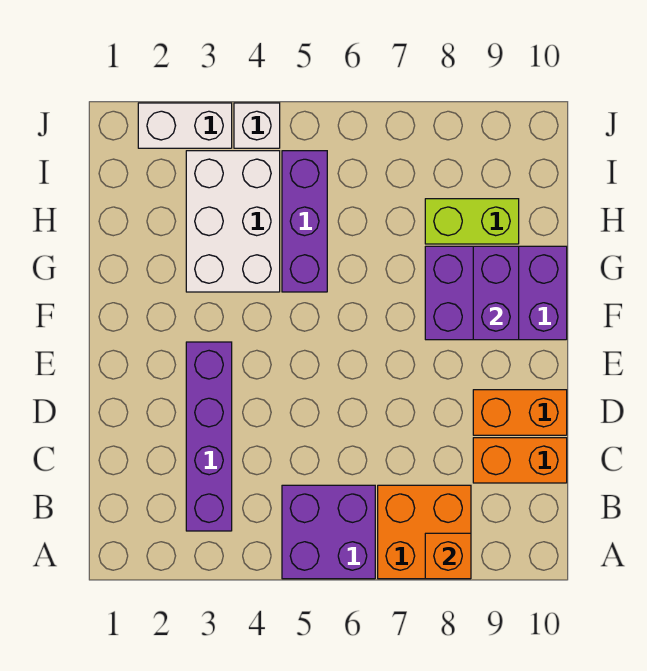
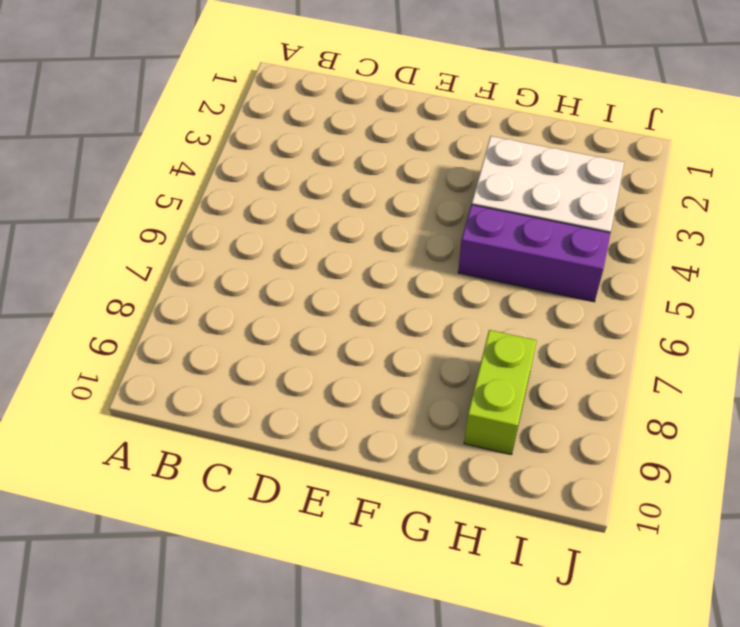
none -> purple brick A5:B6 level 1
none -> orange brick A7:B8 level 1
none -> purple brick B3:E3 level 1

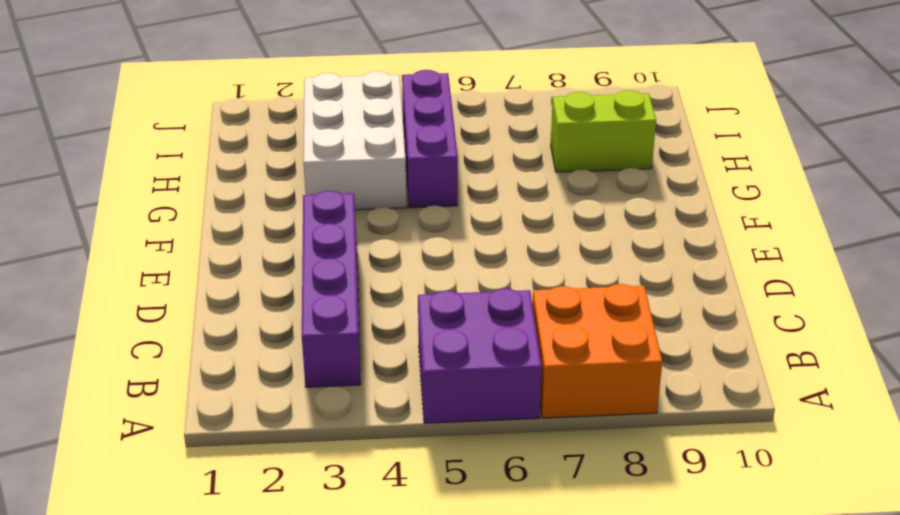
none -> orange brick C9:C10 level 1
none -> orange brick D9:D10 level 1
none -> purple brick F8:G10 level 1

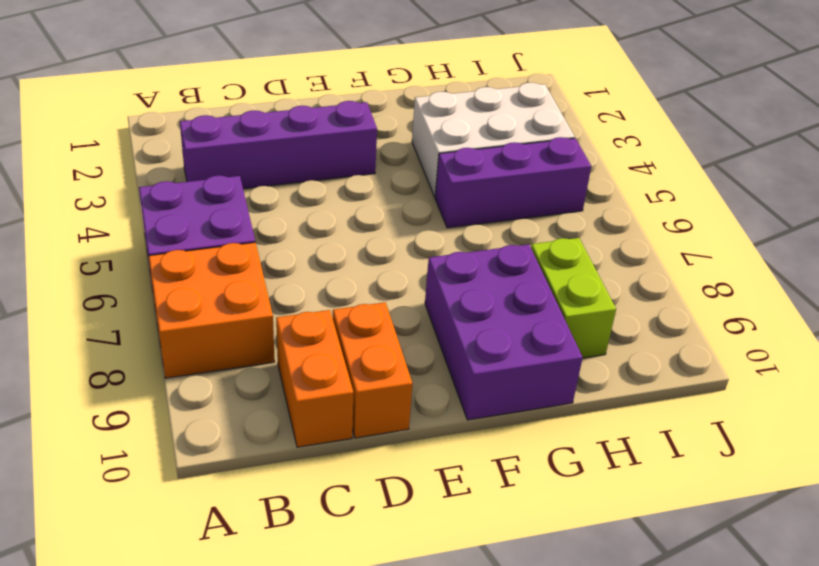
none -> white brick J2:J3 level 1
none -> white brick J4 level 1
none -> orange brick A8 level 2

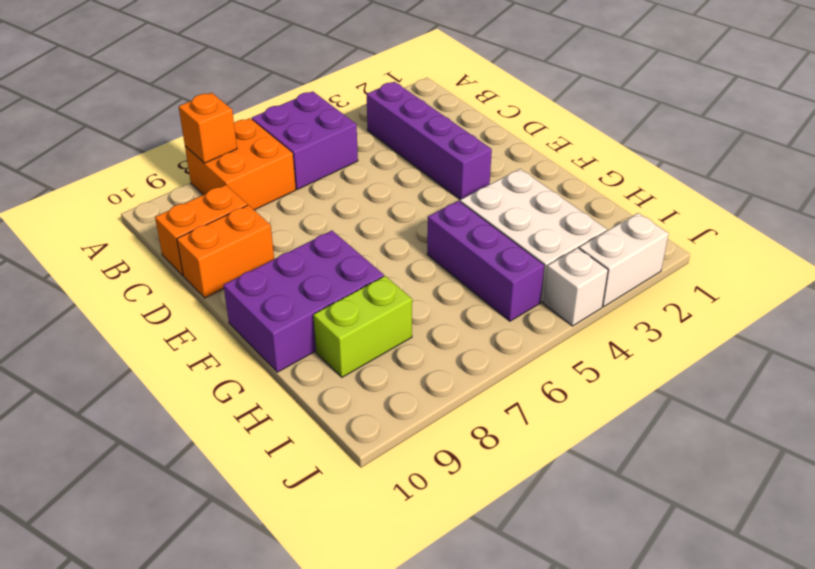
none -> purple brick F9:G9 level 2

